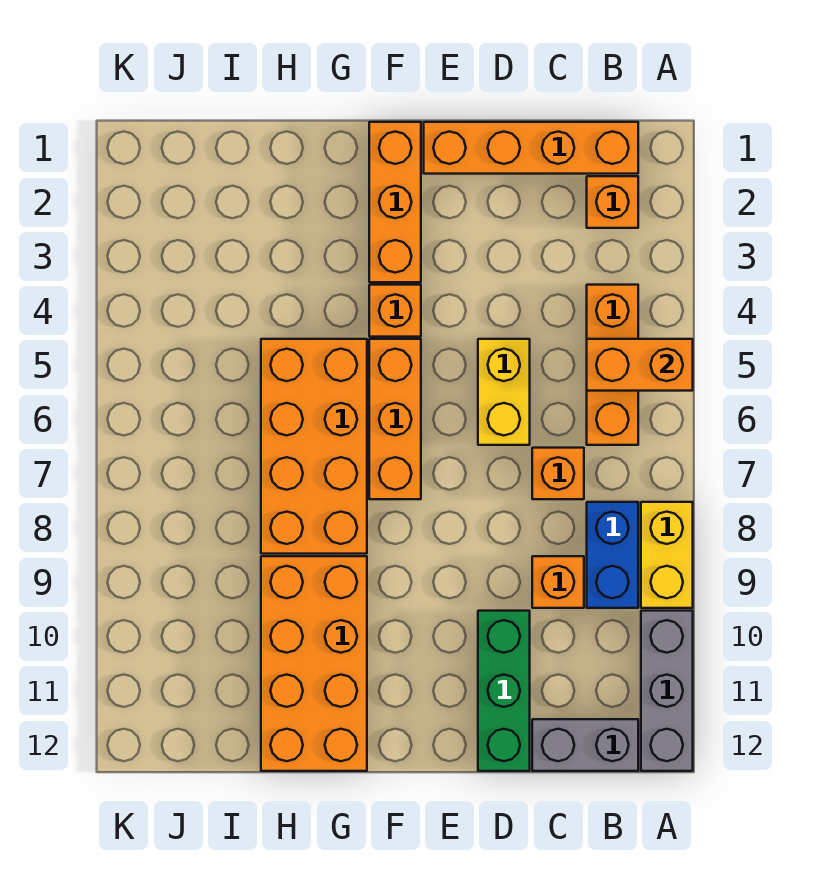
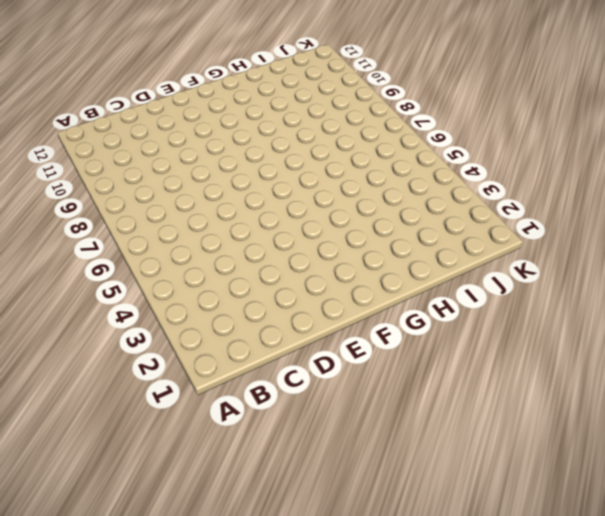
none -> yellow brick A8:A9 level 1
none -> grey brick A10:A12 level 1
none -> orange brick B1:E1 level 1

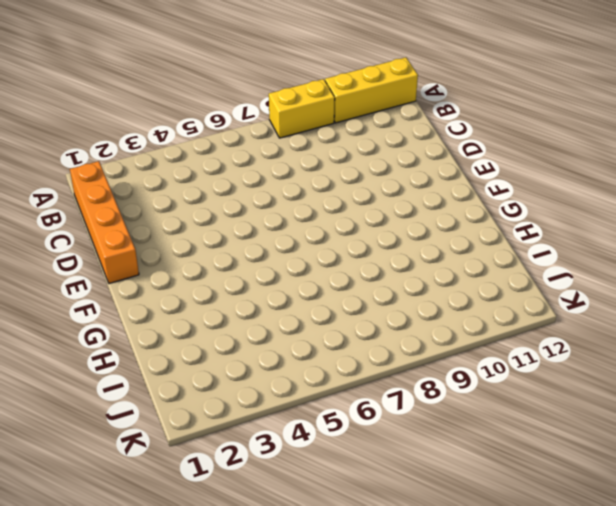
yellow brick A10:A12 level 1 -> grey brick A10:A12 level 1
none -> orange brick B2 level 1
none -> orange brick B4:B6 level 1
none -> blue brick B8:B9 level 1

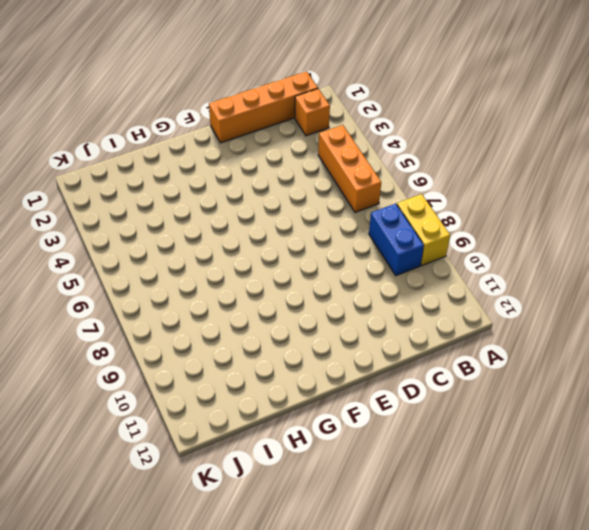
none -> grey brick A10:A12 level 1
none -> grey brick B12:C12 level 1
none -> orange brick C7 level 1

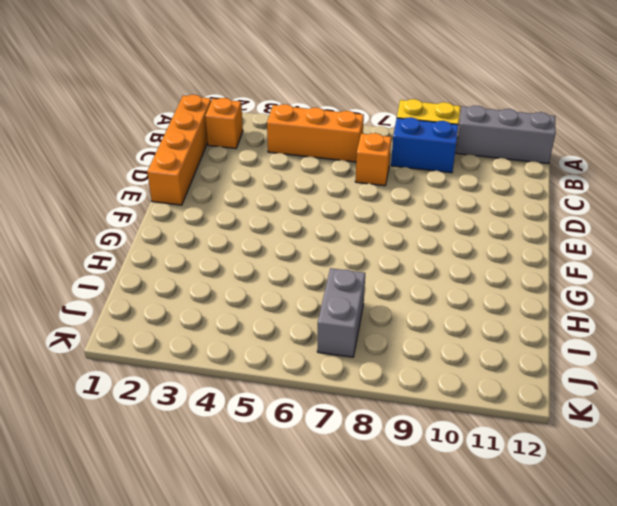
grey brick I7:J7 level 1 -> grey brick B12:C12 level 1
none -> orange brick C9 level 1
none -> yellow brick D5:D6 level 1
none -> green brick D10:D12 level 1

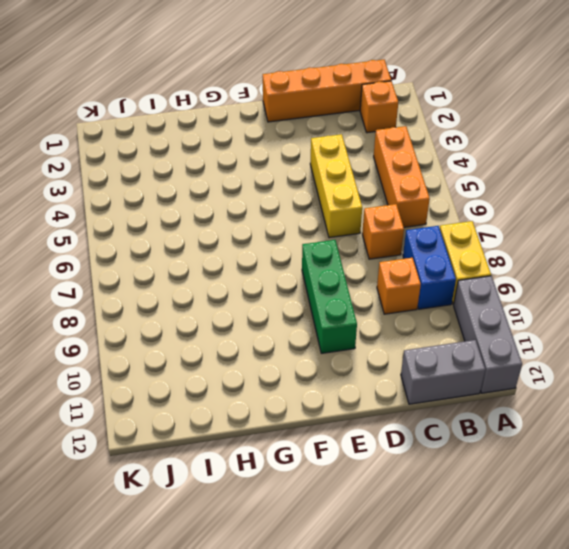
yellow brick D4:D6 level 1 -> yellow brick D5:D6 level 1
green brick E8:E10 level 1 -> green brick D10:D12 level 1
none -> orange brick F1:F3 level 1
none -> orange brick F4 level 1
none -> orange brick F5:F7 level 1

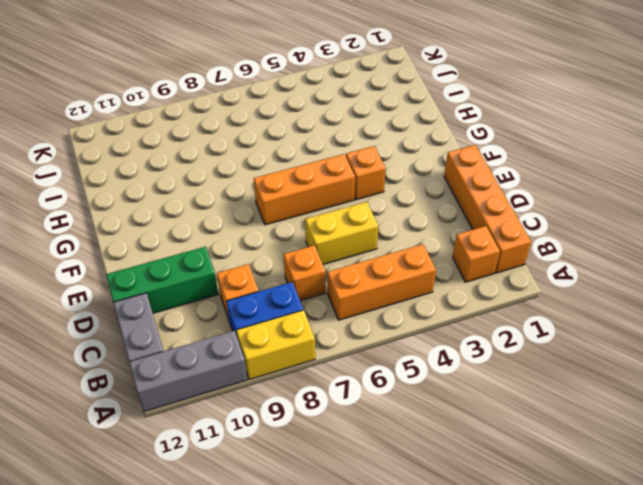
none -> orange brick F1:F3 level 1
none -> orange brick G5:H8 level 1
none -> orange brick G9:H12 level 1

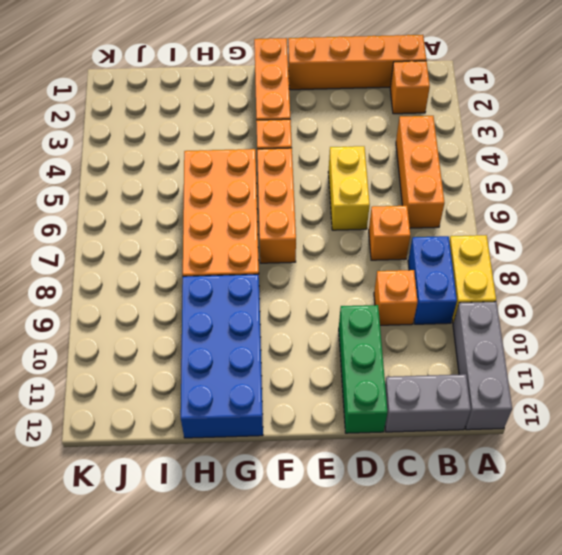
blue brick G9:H12 level 1 -> orange brick G9:H12 level 1
none -> orange brick A5:B5 level 2

